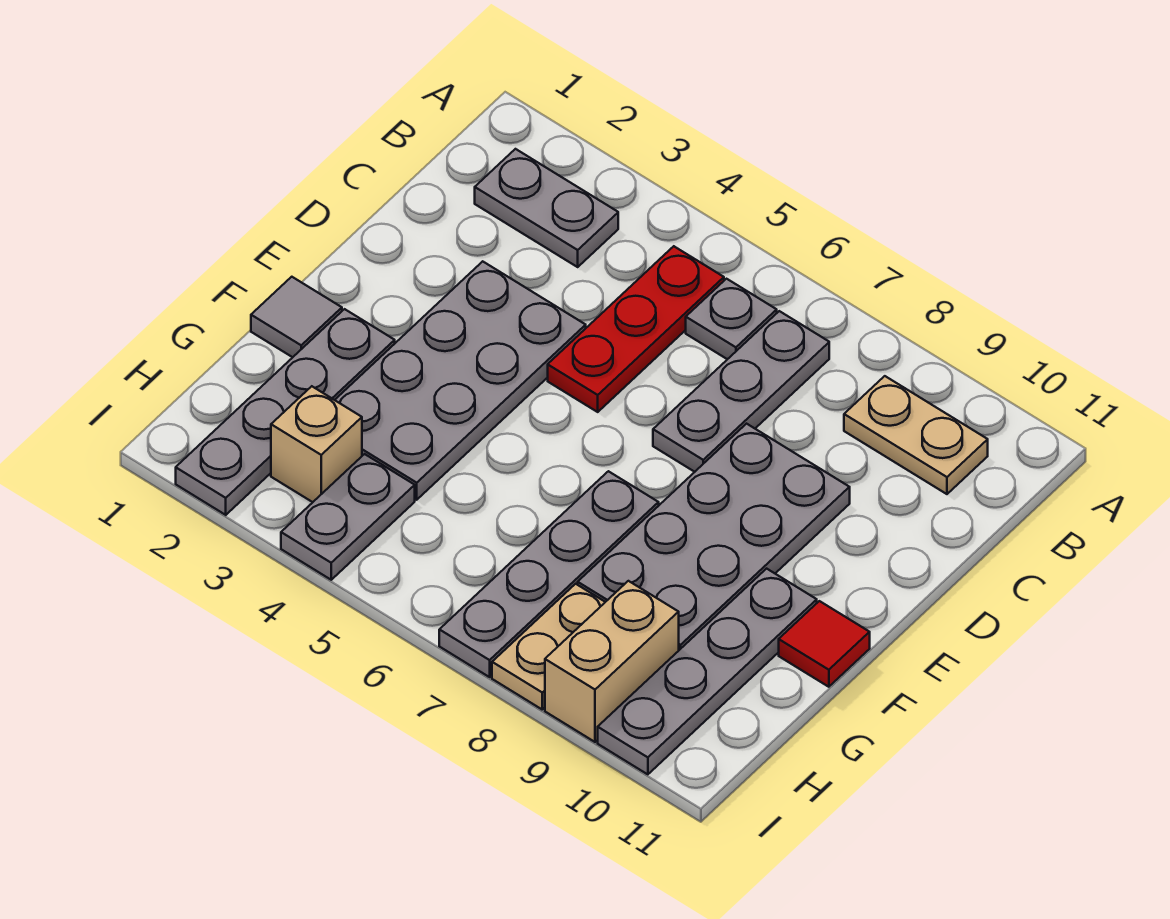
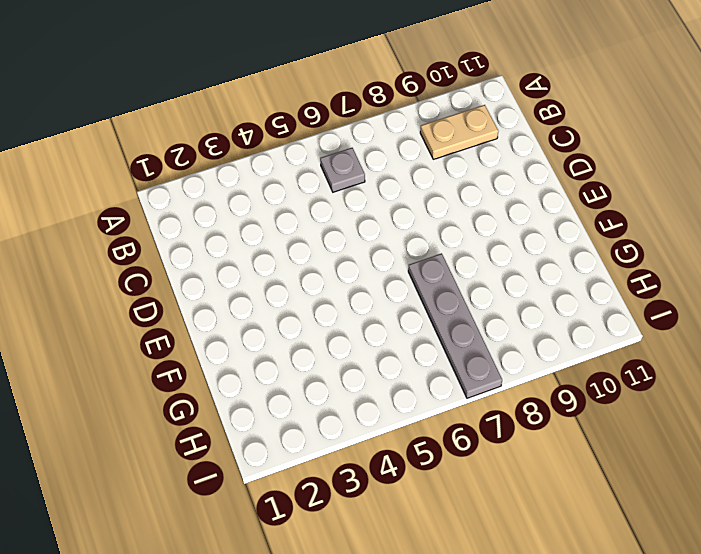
none -> grey plate B2:B3 level 1
none -> red plate B5:D5 level 1
none -> grey plate B7:D7 level 1

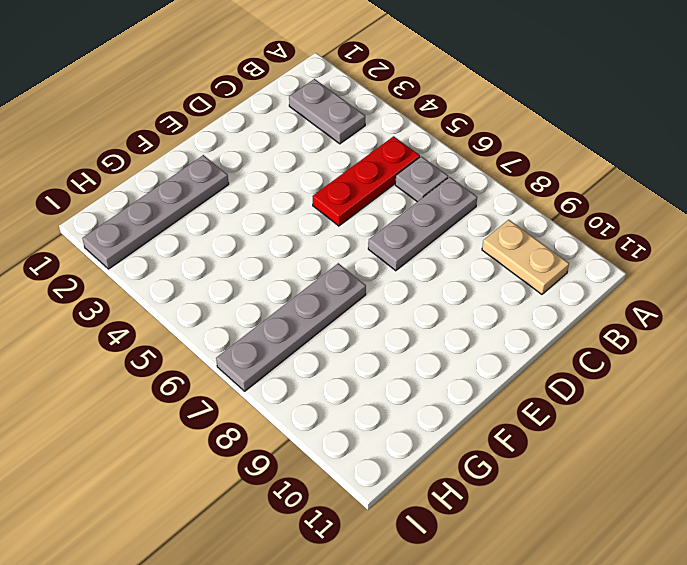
none -> grey plate D3:G4 level 1
none -> grey plate D8:G9 level 1
none -> grey tile F1 level 1

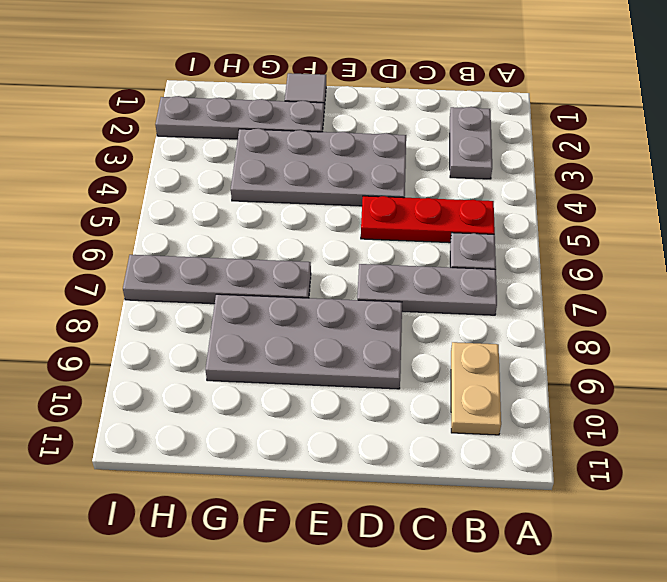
none -> grey plate F10:I10 level 1
none -> red tile F11 level 1
none -> tan brick H3 level 1

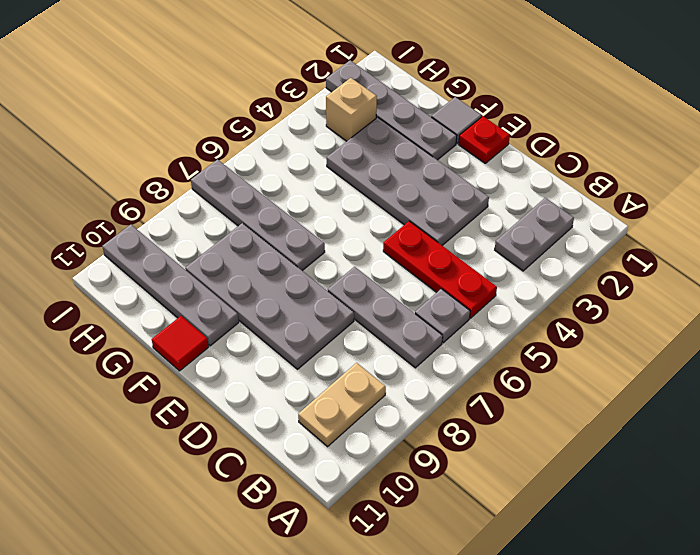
red plate E1 level 1 -> none
none -> grey plate H4:I4 level 1
none -> tan plate H8:I8 level 1
none -> tan brick H9:I9 level 1

